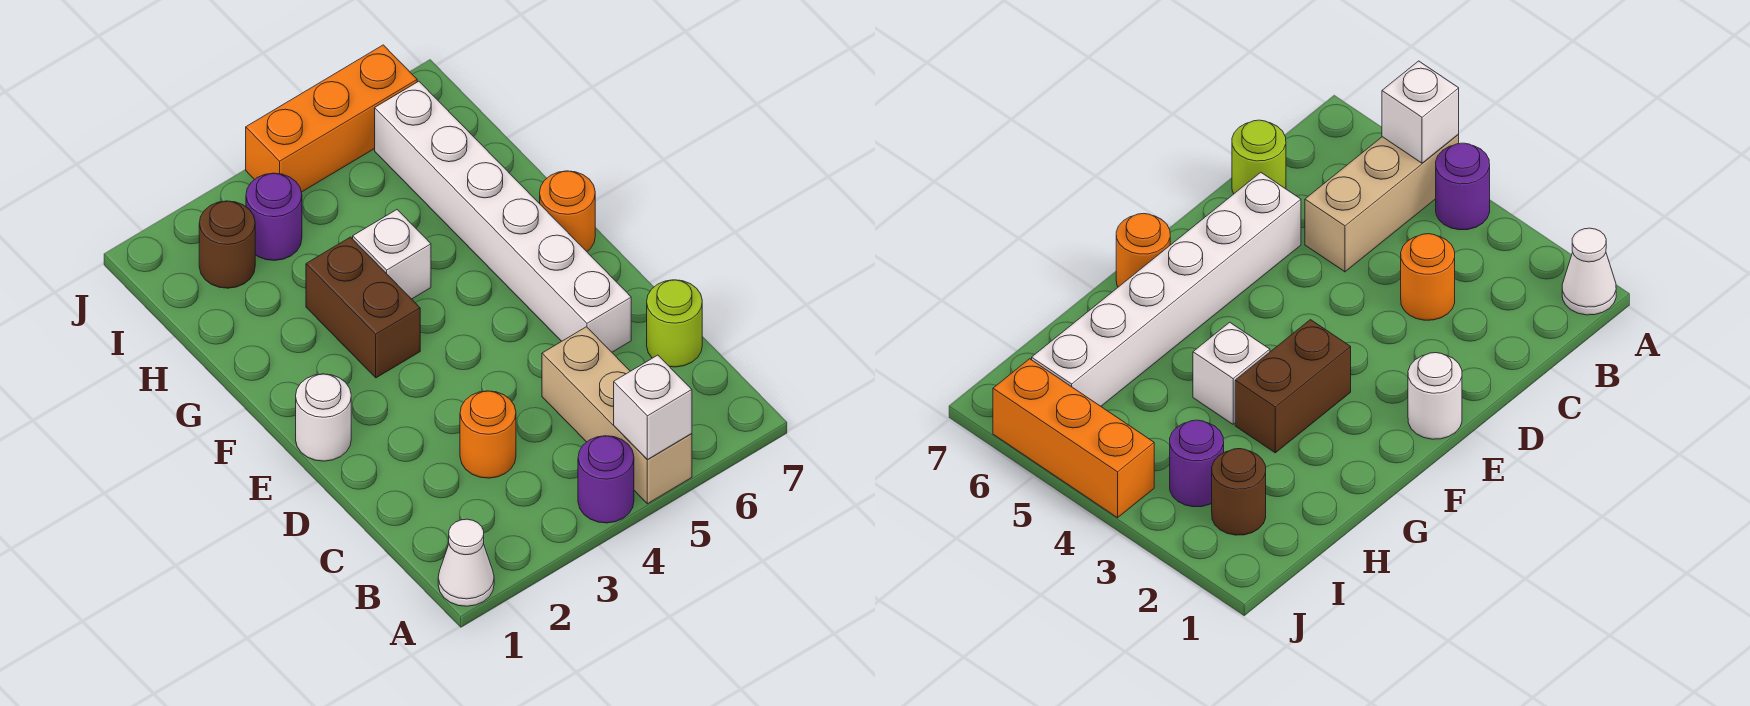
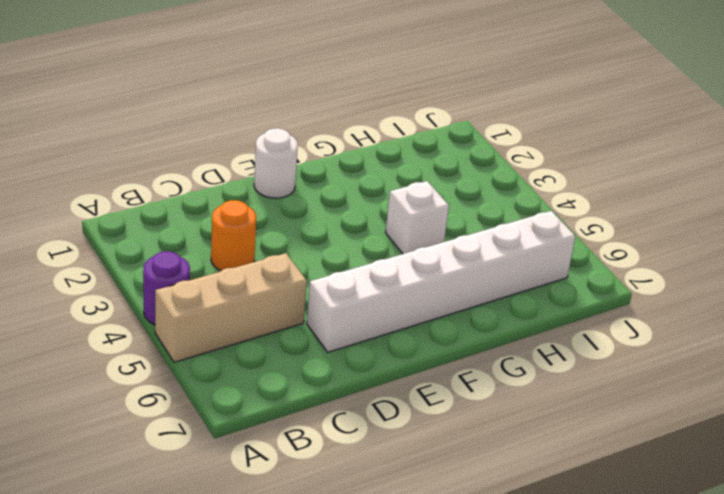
none -> white cone A1 level 1
none -> lime round brick C7 level 1
none -> brown brick F3:G3 level 1

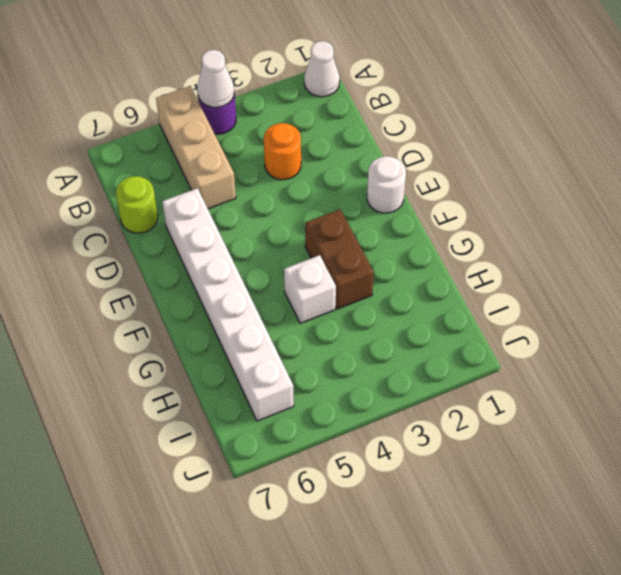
white cone A4 level 2 -> none
none -> orange round brick F7 level 1
none -> brown round brick I2 level 1
none -> purple round brick I3 level 1

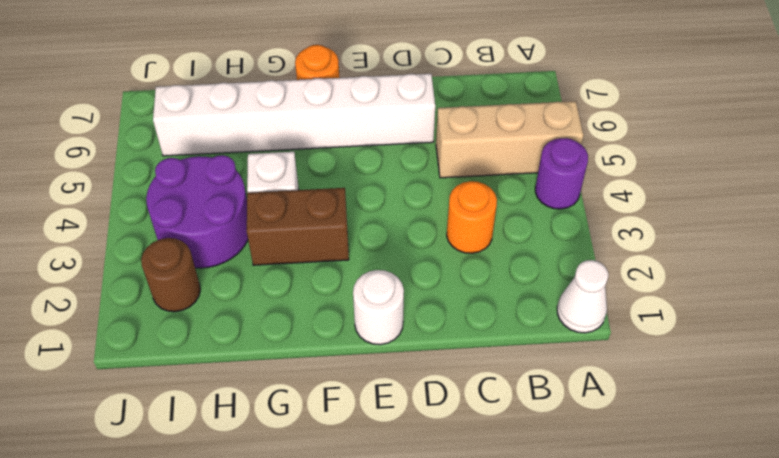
purple round brick H3:I4 level 1 -> purple round brick I3 level 1
none -> lime round brick C7 level 1
none -> orange brick J4:J6 level 1
none -> white brick A5 level 2

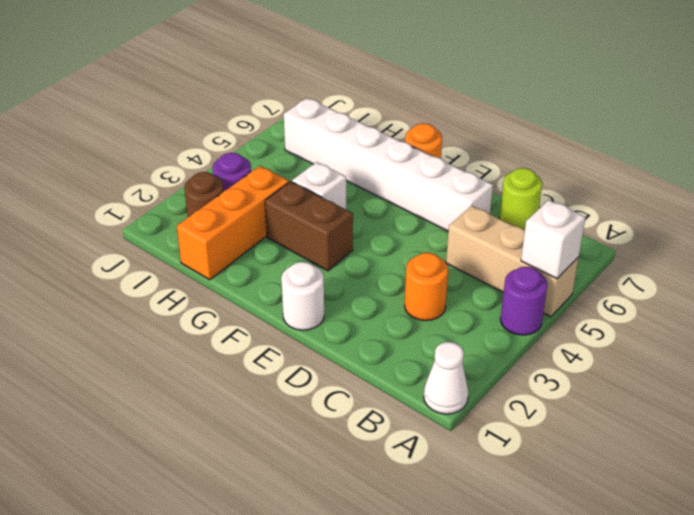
orange brick H1:H3 level 1 -> orange brick J4:J6 level 1

